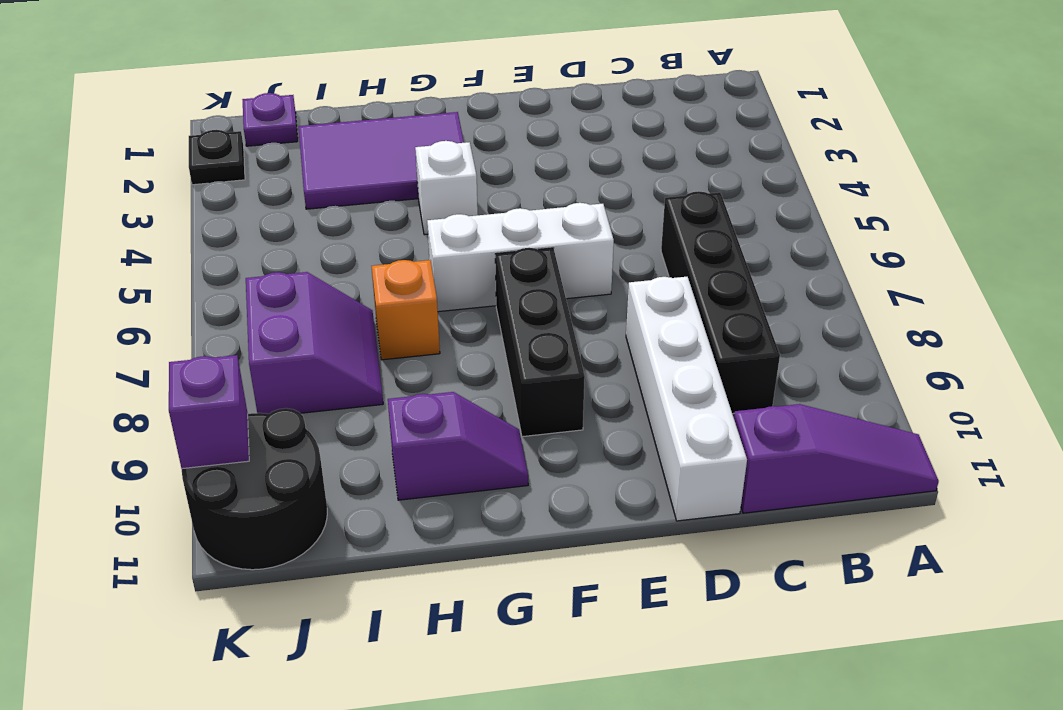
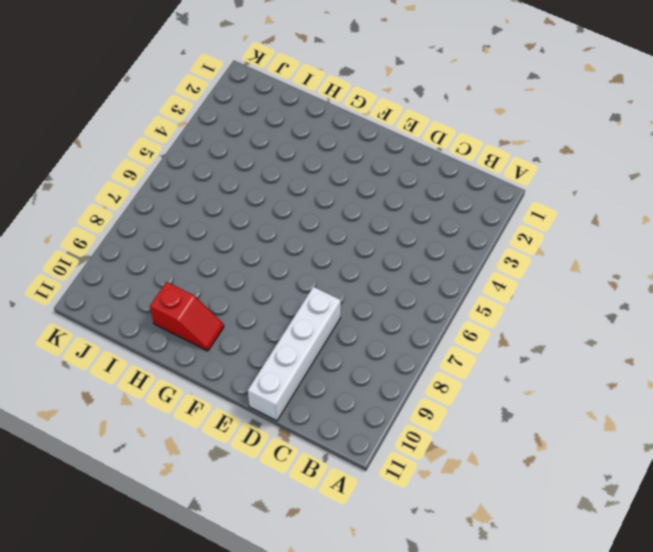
red slope G10:H10 level 1 top H -> purple slope G10:H10 level 1 top H
none -> purple slope A11:C11 level 1 top C
none -> black brick C6:C9 level 1
none -> white brick E6:G6 level 1

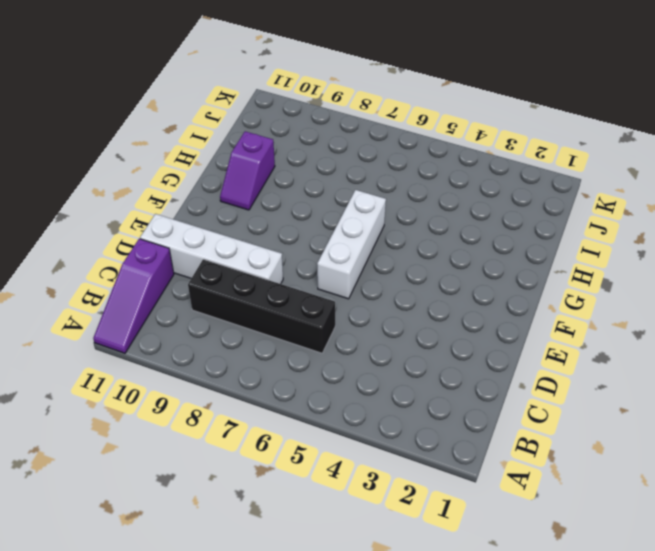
none -> black brick F7:F9 level 1
none -> purple tile G2:I3 level 1
none -> white brick G4 level 1

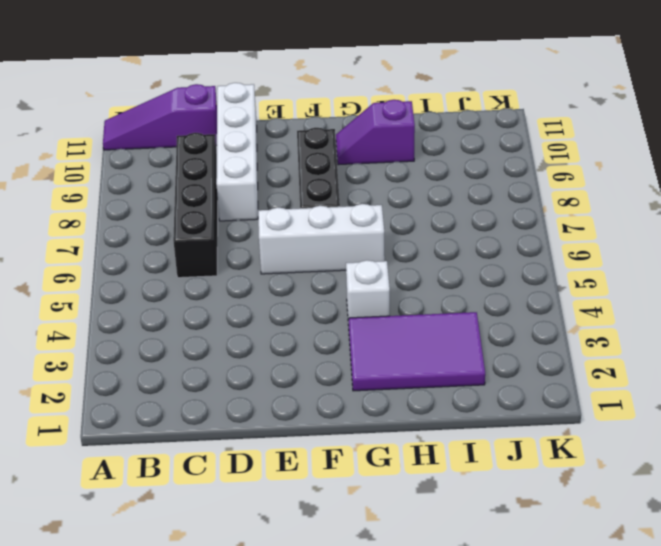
none -> orange brick H7 level 1
none -> purple slope I7:J8 level 1 top J
none -> purple plate J1 level 1

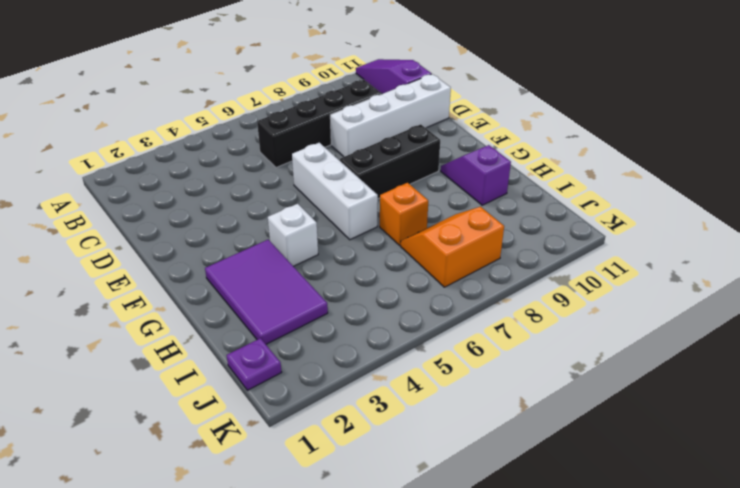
orange slope I7:J8 level 1 top J -> purple slope I7:J8 level 1 top J
none -> black round brick J10:K11 level 1
none -> black plate K2 level 1
none -> purple brick K10 level 2

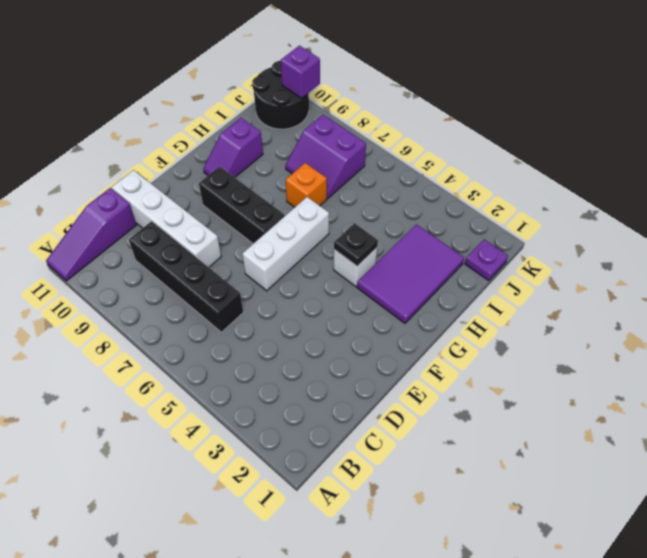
black plate G4 level 2 -> black plate K2 level 1

